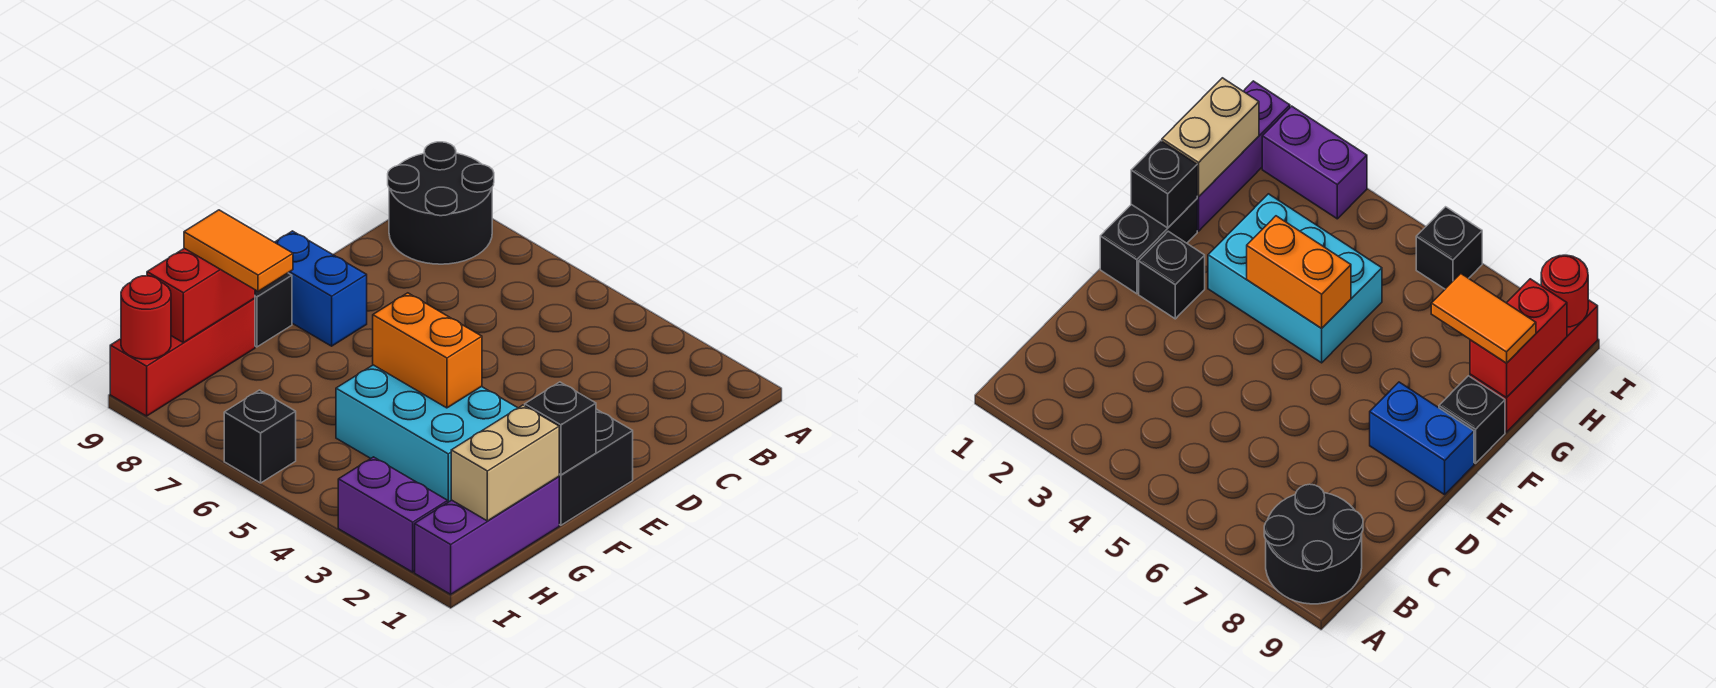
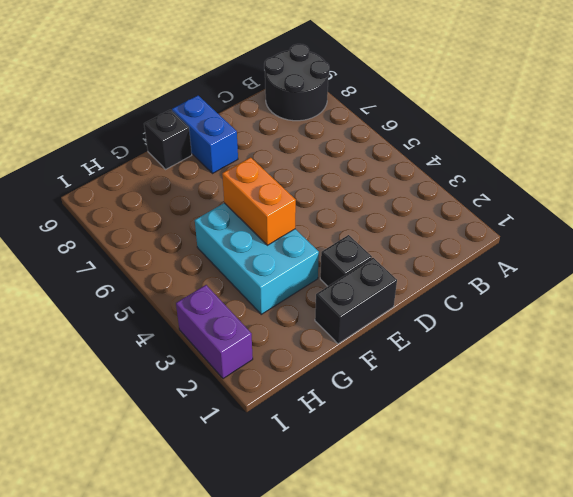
none -> purple brick G1:I1 level 1
none -> red brick G9:I9 level 1
none -> black brick I6 level 1

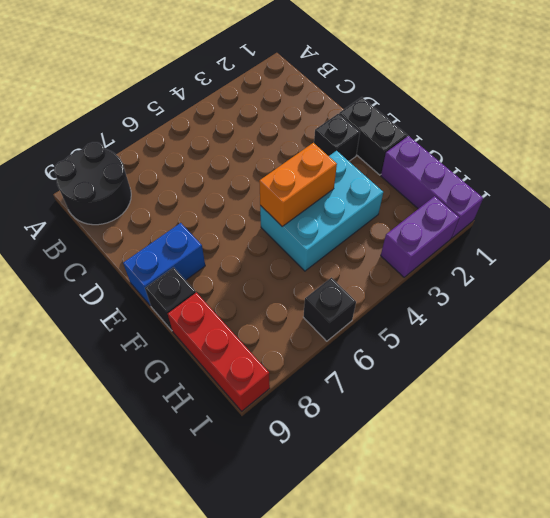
none -> black brick F1 level 2
none -> tan brick G1:H1 level 2
none -> red brick G9:H9 level 2

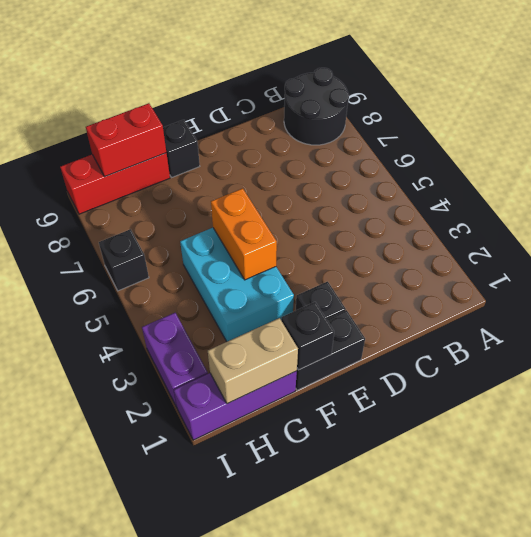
none -> blue brick E8:E9 level 1
none -> red round brick I9 level 2
none -> orange tile G8:G9 level 3

